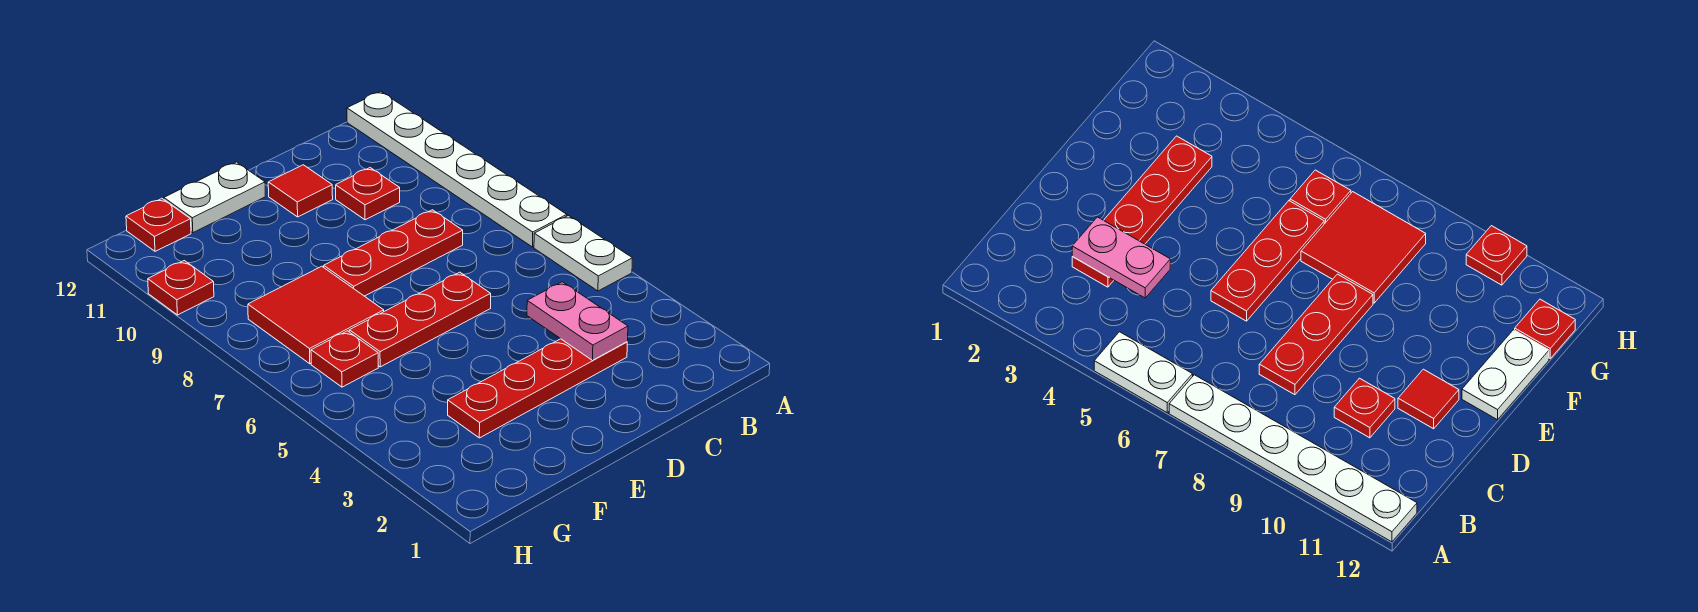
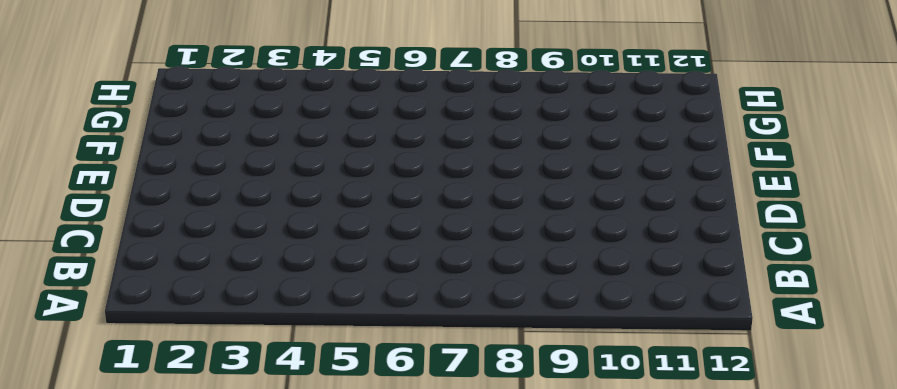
none -> white plate A5:A6 level 1
none -> white plate A7:A12 level 1
none -> red plate C3:F3 level 1

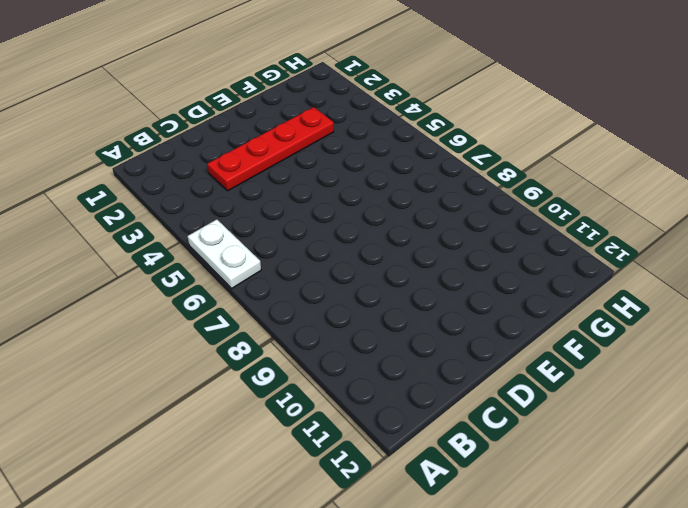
none -> white plate A7:A12 level 1
none -> red plate C8:E8 level 1
none -> red plate C10 level 1

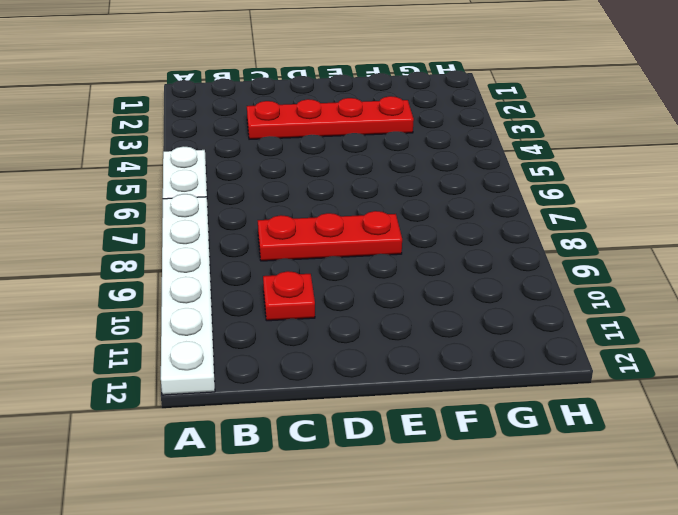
none -> red plate D6:F6 level 1
none -> red tile D11 level 1
none -> white plate E12:F12 level 1

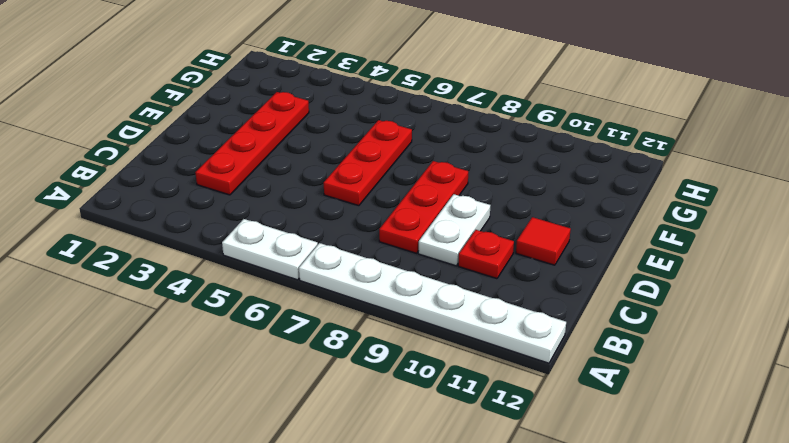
white plate C9:D9 level 1 -> white plate E12:F12 level 1
none -> red tile F7:G8 level 1
none -> red plate G6 level 1
none -> red plate G12 level 1

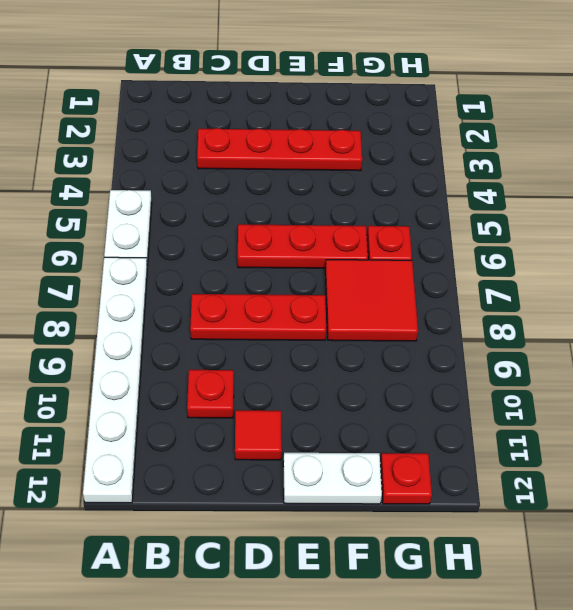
none -> red plate H10 level 1
none -> pink plate C3:C4 level 2

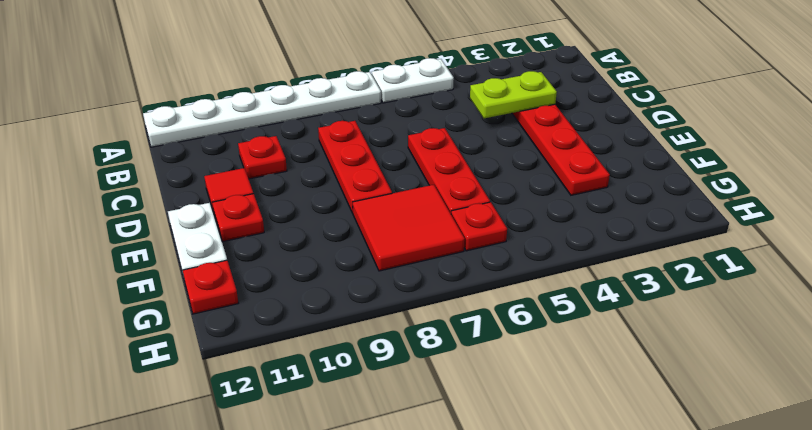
lime plate C3:C4 level 2 -> pink plate C3:C4 level 2
red plate E11 level 1 -> red plate H10 level 1

